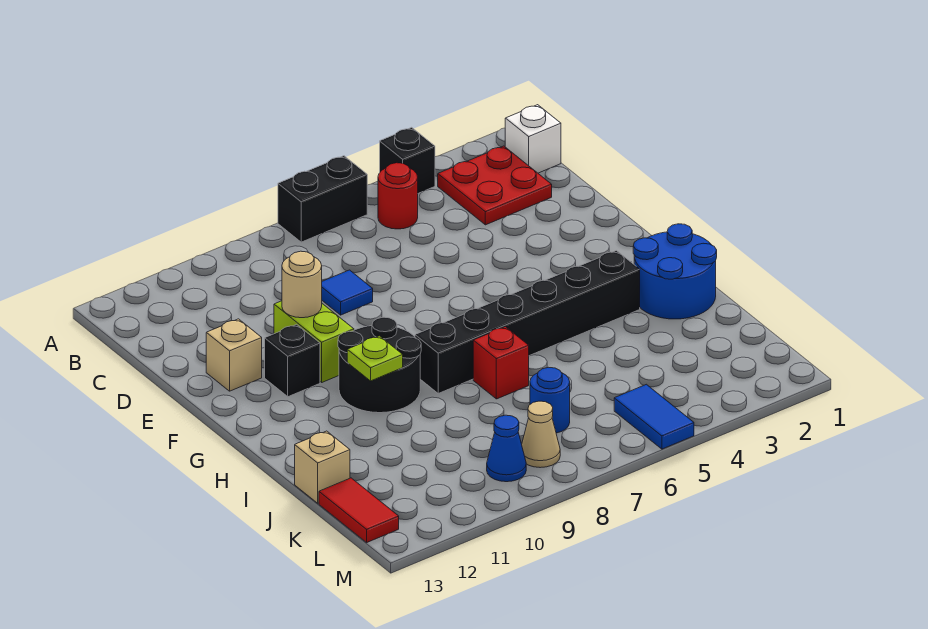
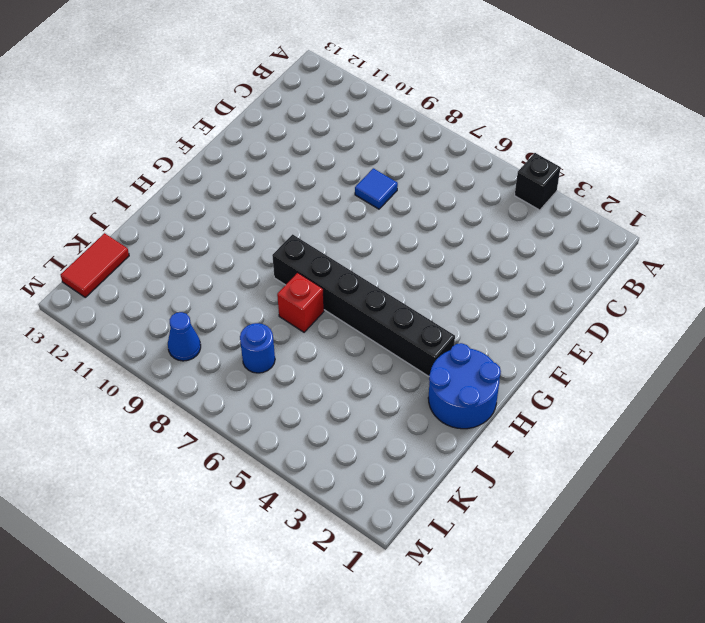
none -> black brick A6:A7 level 1
none -> white brick B1 level 1
none -> red plate B2:C3 level 1

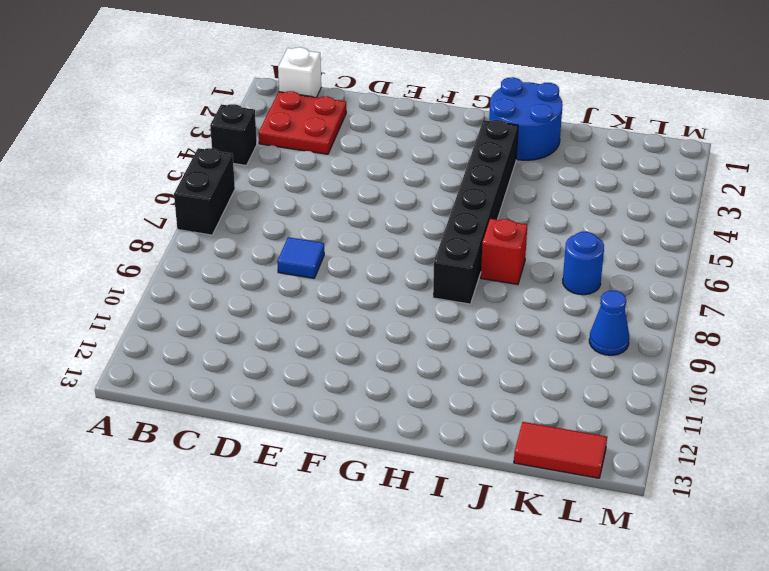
none -> red round brick B5 level 1
none -> lime brick E10:F10 level 1
none -> tan brick E12 level 1

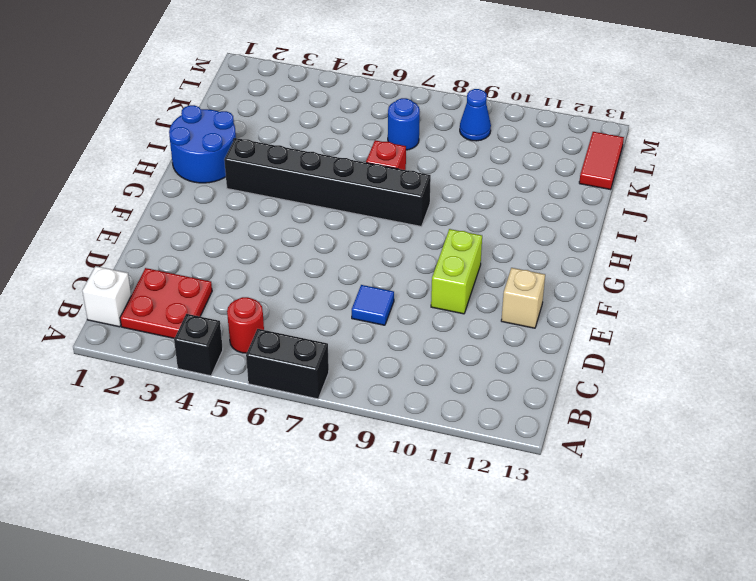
none -> black brick F11 level 1
none -> black round brick G9:H10 level 1
none -> tan brick J13 level 1

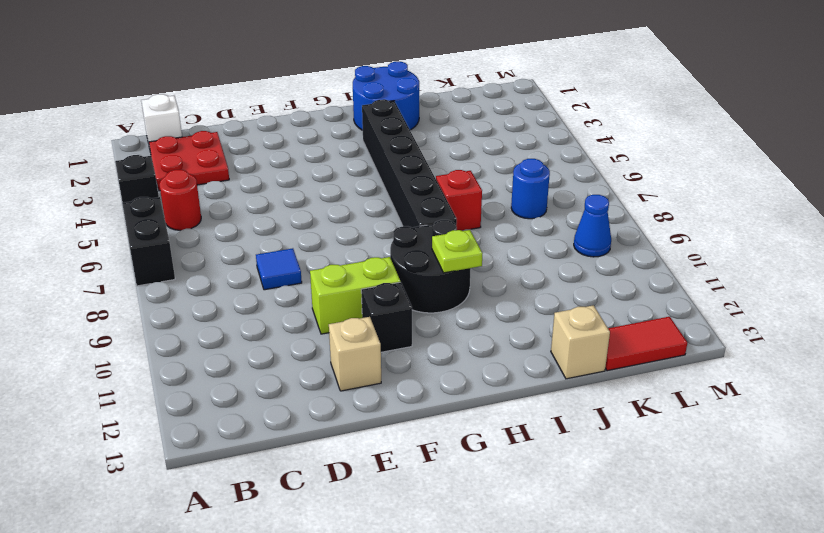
none -> blue tile L5:M5 level 1
none -> tan cone L8 level 1
none -> tan round brick E10 level 2

